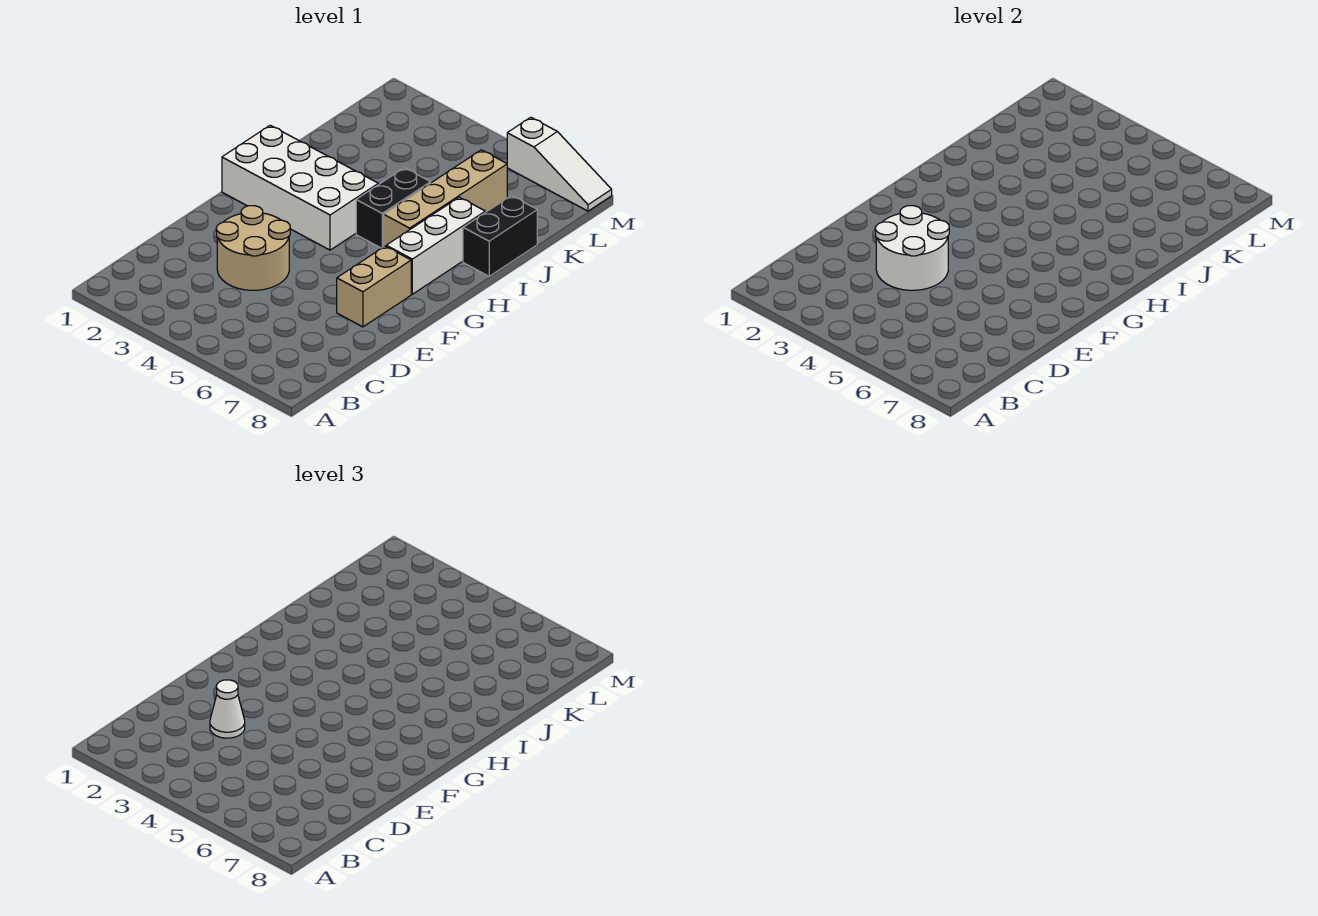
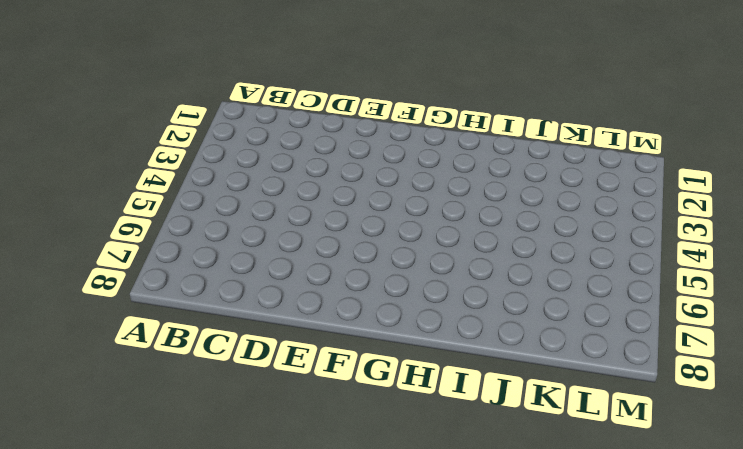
none -> tan round brick D3:E4 level 1
none -> tan brick E7:F7 level 1

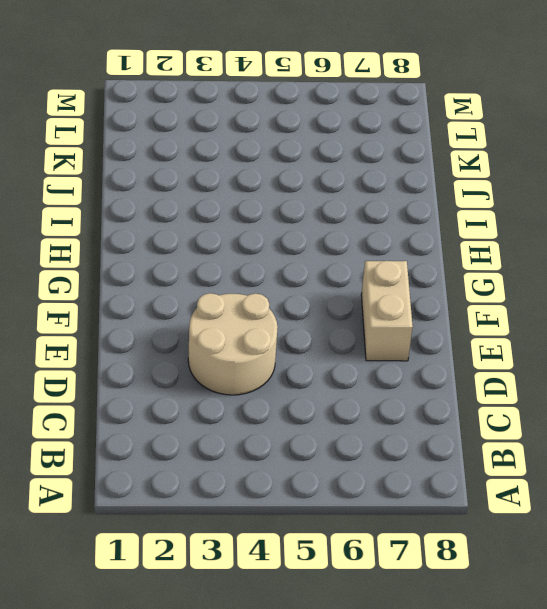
none -> white brick G1:H4 level 1
none -> white brick G7:I7 level 1

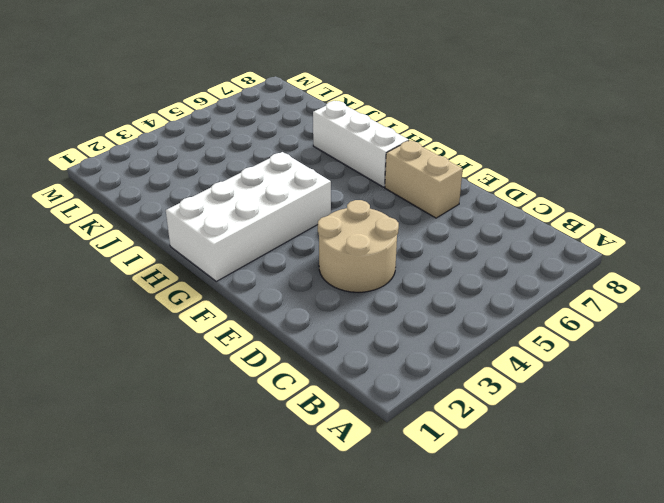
none -> black brick H5:I5 level 1
none -> tan brick H6:K6 level 1

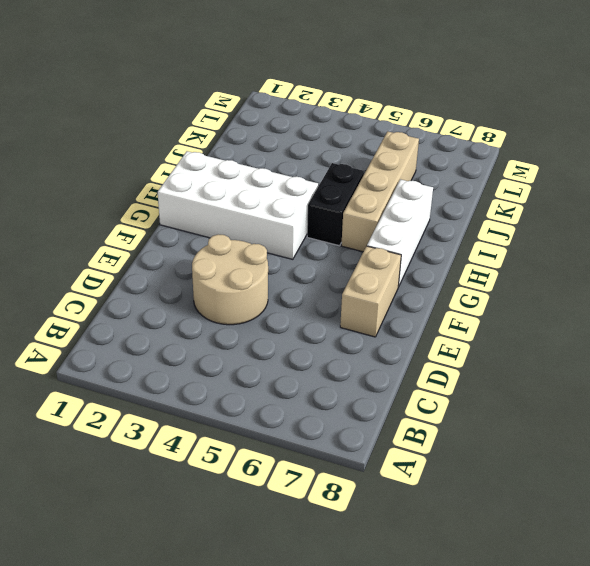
none -> black brick I8:J8 level 1
none -> white slope M6:M8 level 1 top 6

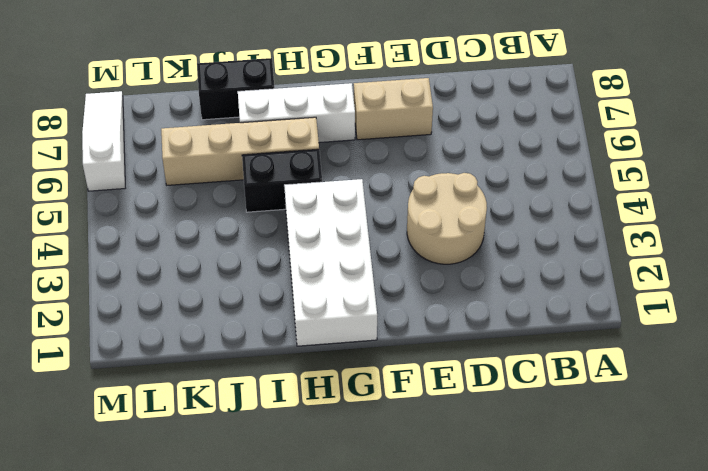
none -> white round brick D3:E4 level 2
none -> white cone D3 level 3

